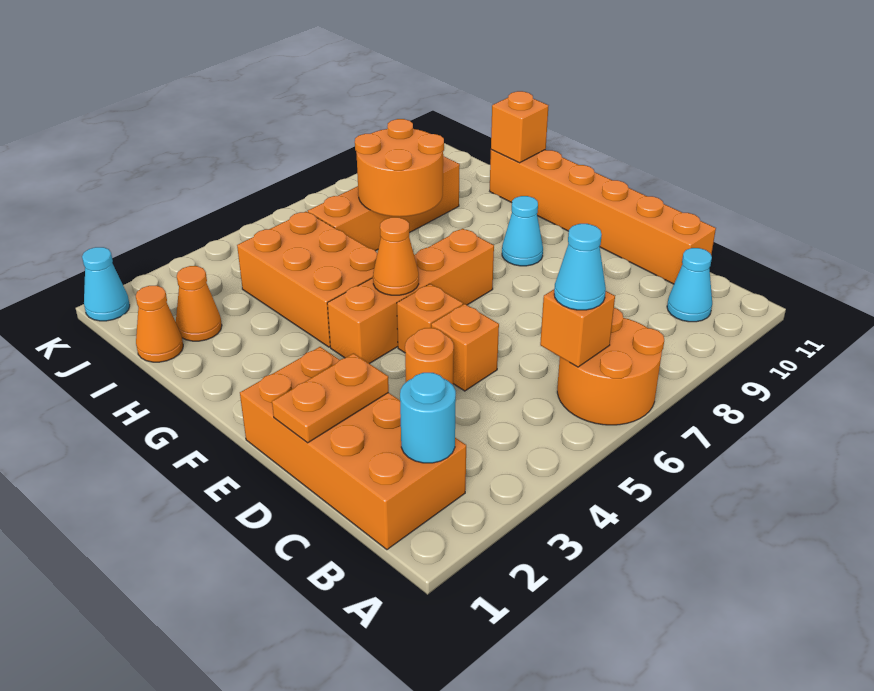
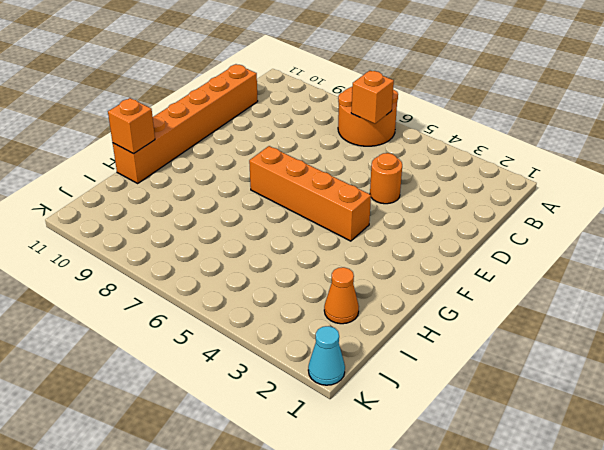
none -> orange brick B1:E2 level 1
none -> cyan cone B10 level 1
none -> orange brick D5 level 1

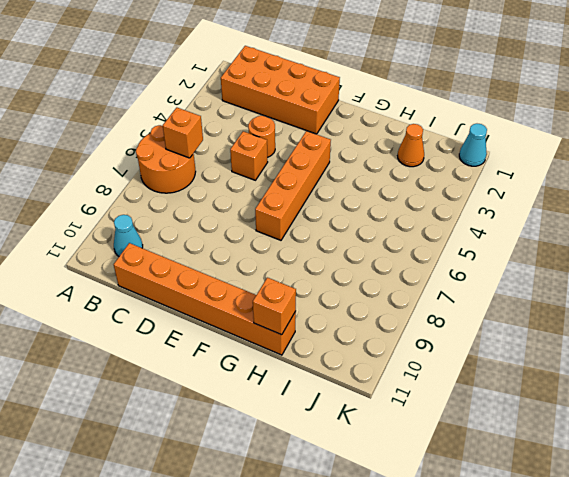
none -> orange brick E5 level 1
none -> cyan cone F9 level 1
none -> orange brick G4:I5 level 1

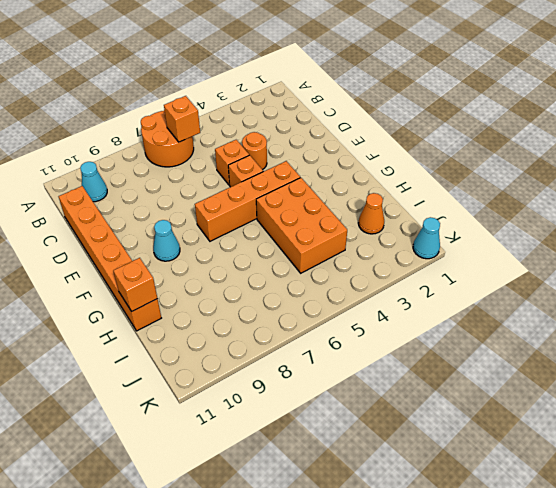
none -> orange brick B1:E2 level 1
none -> orange cone I1 level 1
none -> orange brick I6:I9 level 1

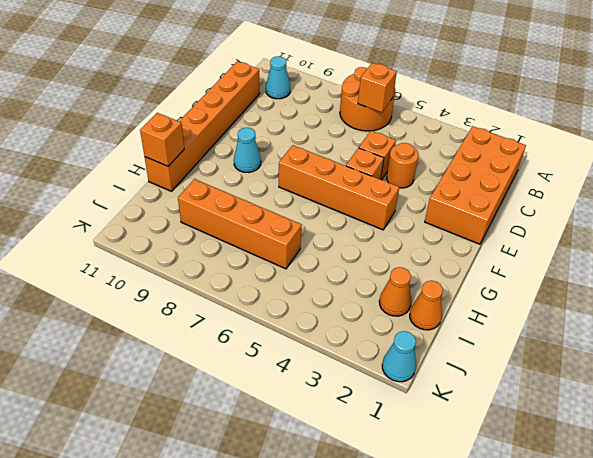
none -> orange brick G4:I5 level 1
none -> cyan round brick B2 level 2
none -> orange plate D1:D2 level 2

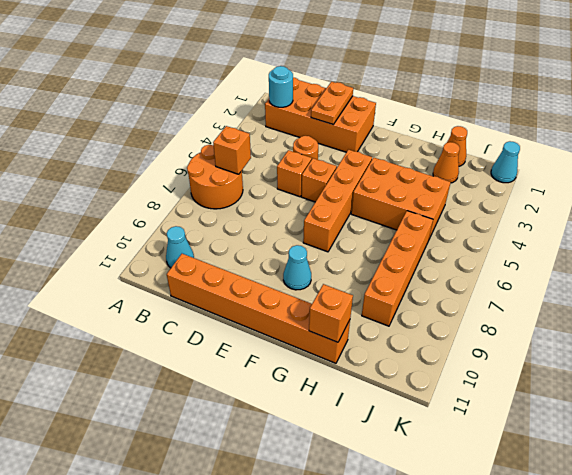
none -> orange cone F5 level 2
none -> orange round brick H7:I8 level 2
none -> cyan cone B6 level 3

